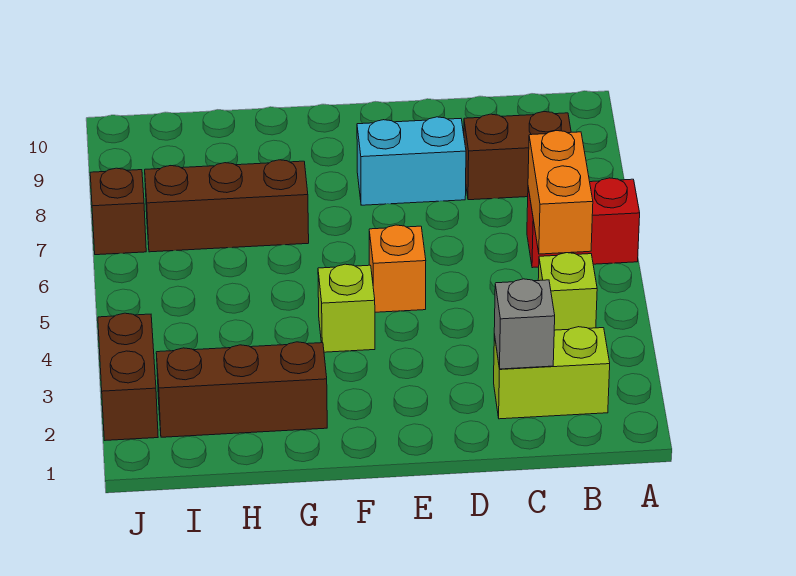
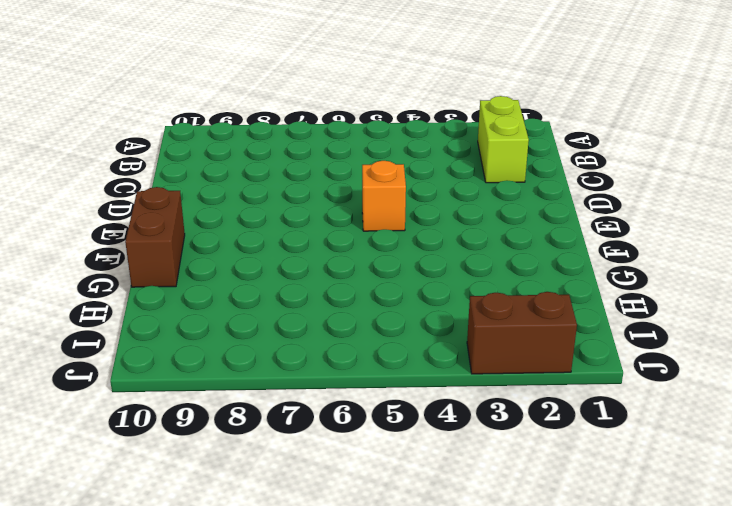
brown brick F10:G10 level 1 -> brown brick B8:C8 level 1
none -> red brick A6:B6 level 1
none -> lime brick B4 level 1
none -> cyan brick D8:E8 level 1

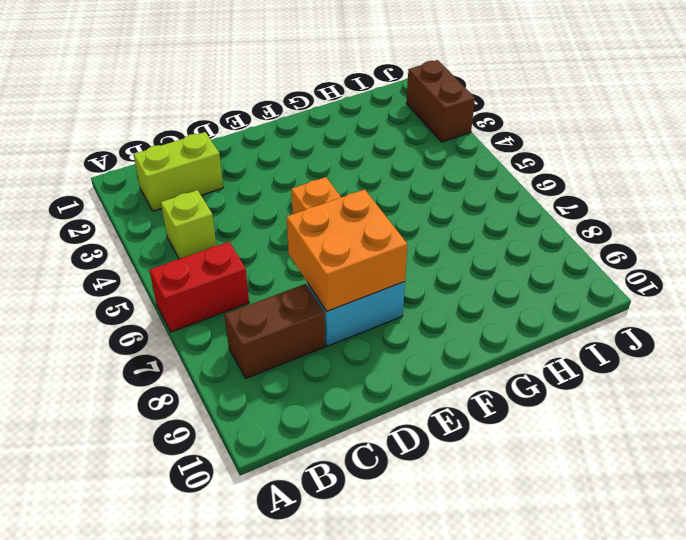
orange brick D7:E8 level 2 -> none
none -> lime brick F4 level 1
none -> brown brick G2:I2 level 1
none -> brown brick G7:I7 level 1

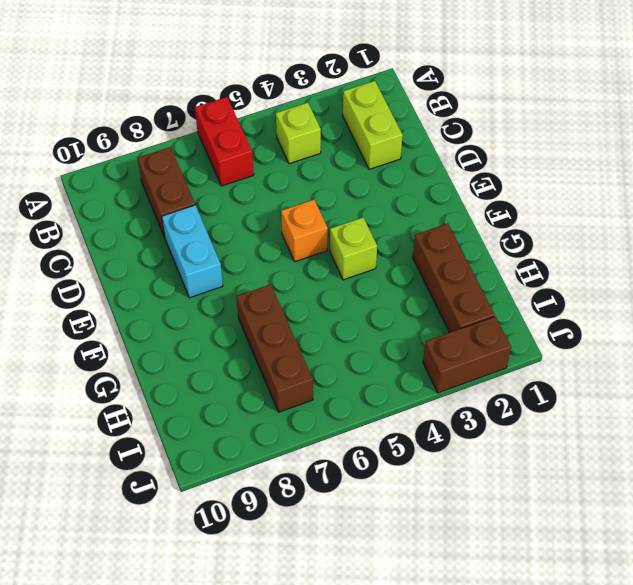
none -> brown brick J7 level 1
none -> orange brick B5:B6 level 2
none -> grey brick C2 level 2

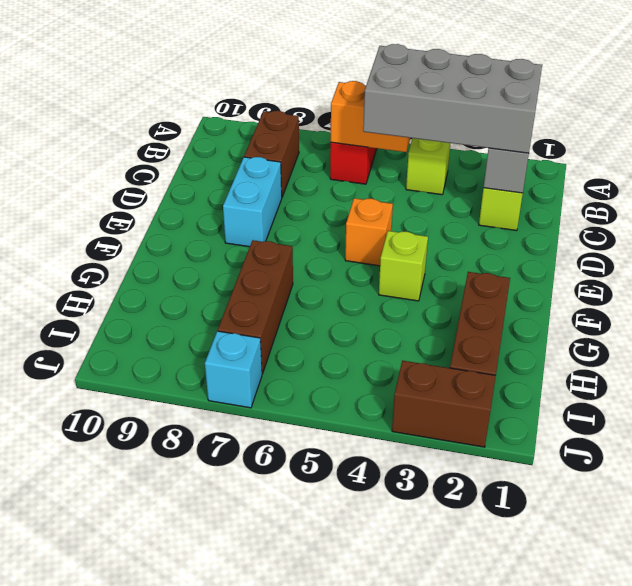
grey brick B2:C5 level 3 -> none
cyan brick J7 level 1 -> brown brick J7 level 1

